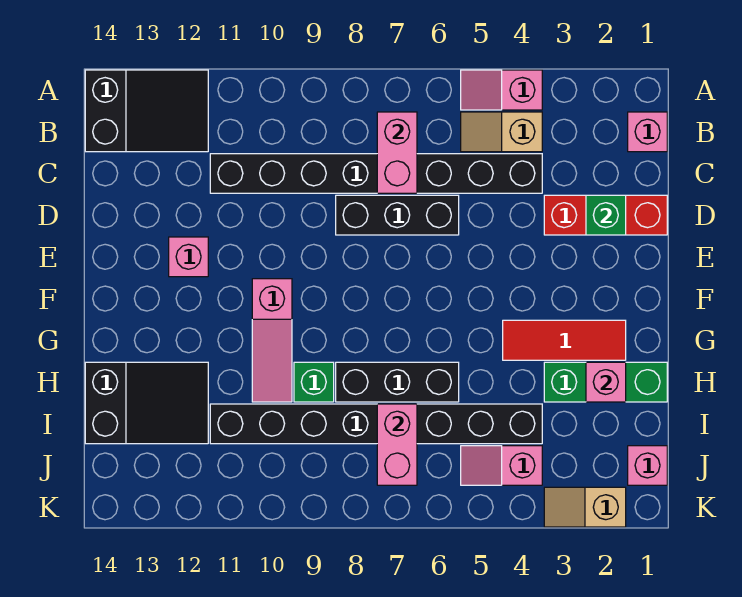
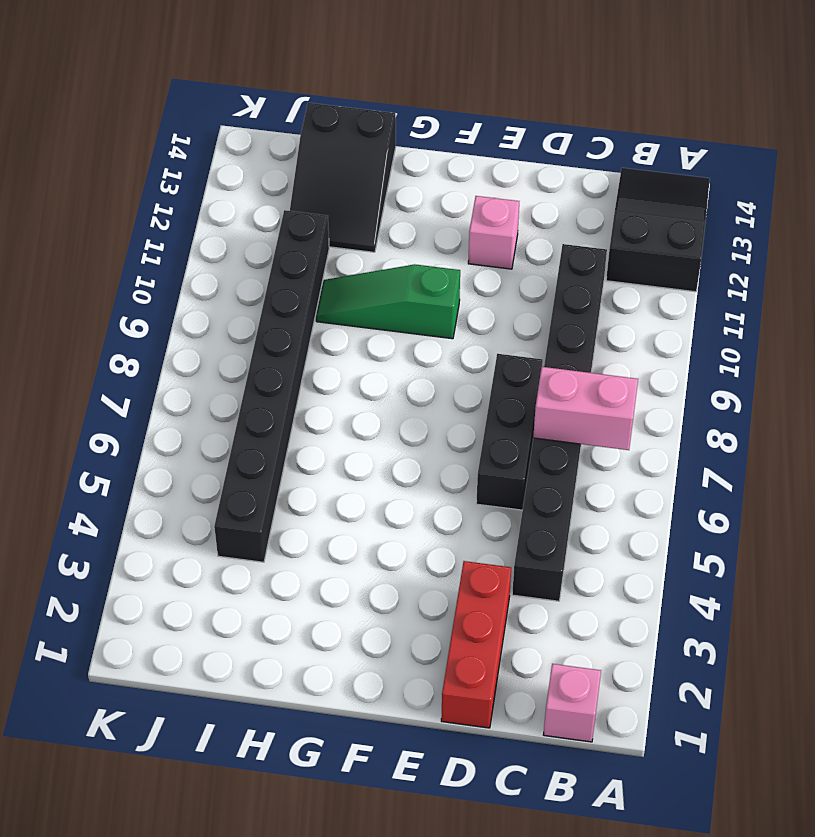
black slope A12:B14 level 1 top 12 -> black slope A12:B14 level 1 top 14
green slope F10:H10 level 1 top F -> pink slope F10:H10 level 1 top F
none -> pink slope A4:A5 level 1 top 4
none -> tan slope B4:B5 level 1 top 4
none -> red tile G2:G4 level 1

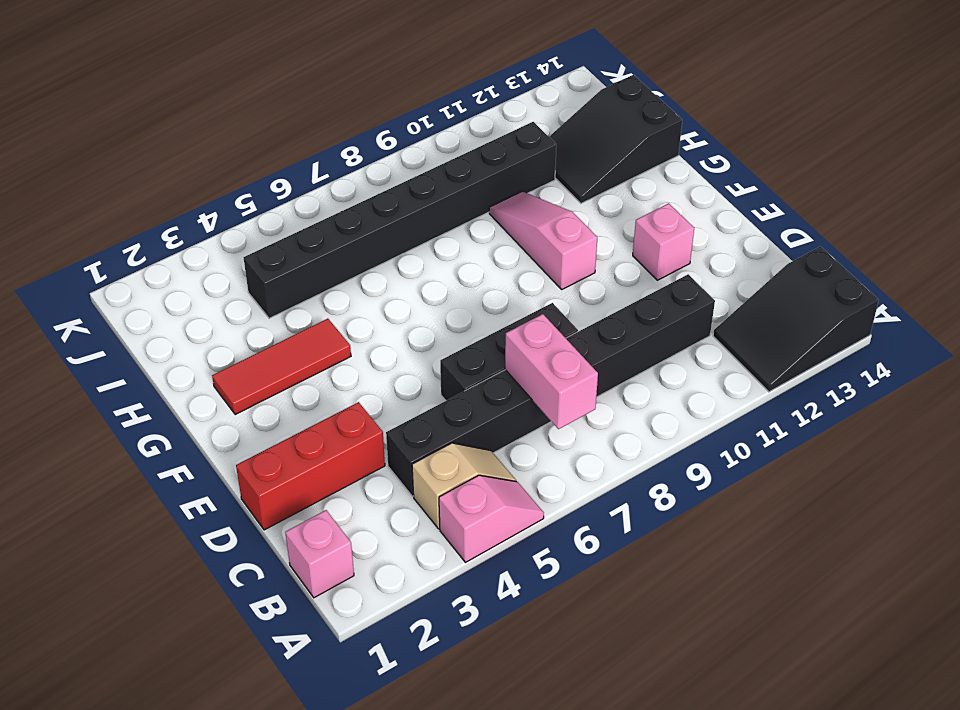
none -> green brick H1:H3 level 1
none -> black brick H6:H8 level 1
none -> green brick H9 level 1

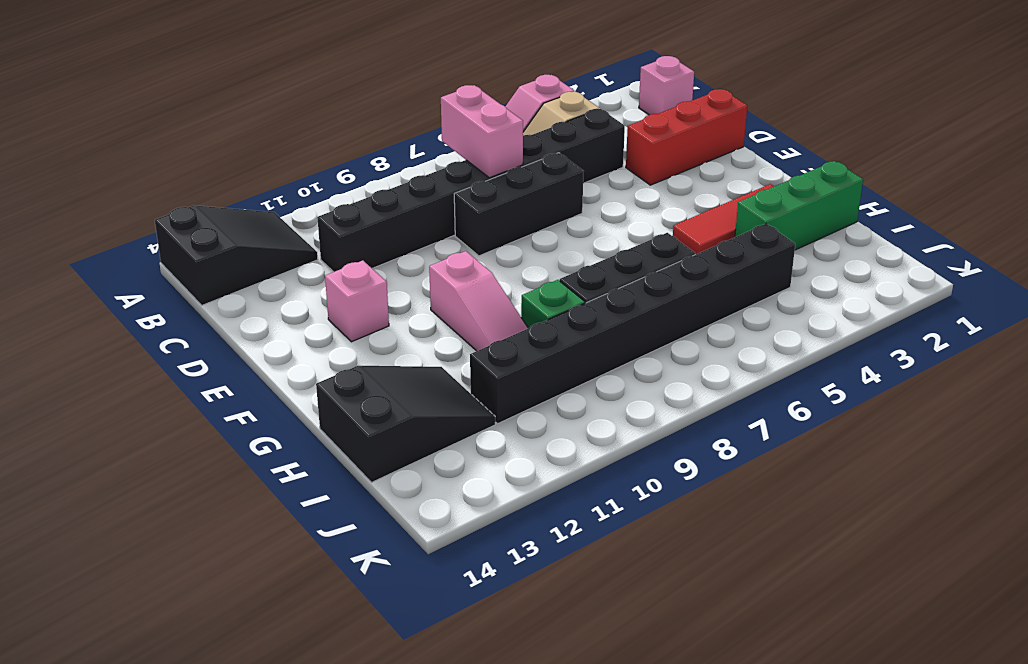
none -> pink brick J1 level 1
none -> pink slope J4:J5 level 1 top 4
none -> tan slope K2:K3 level 1 top 2

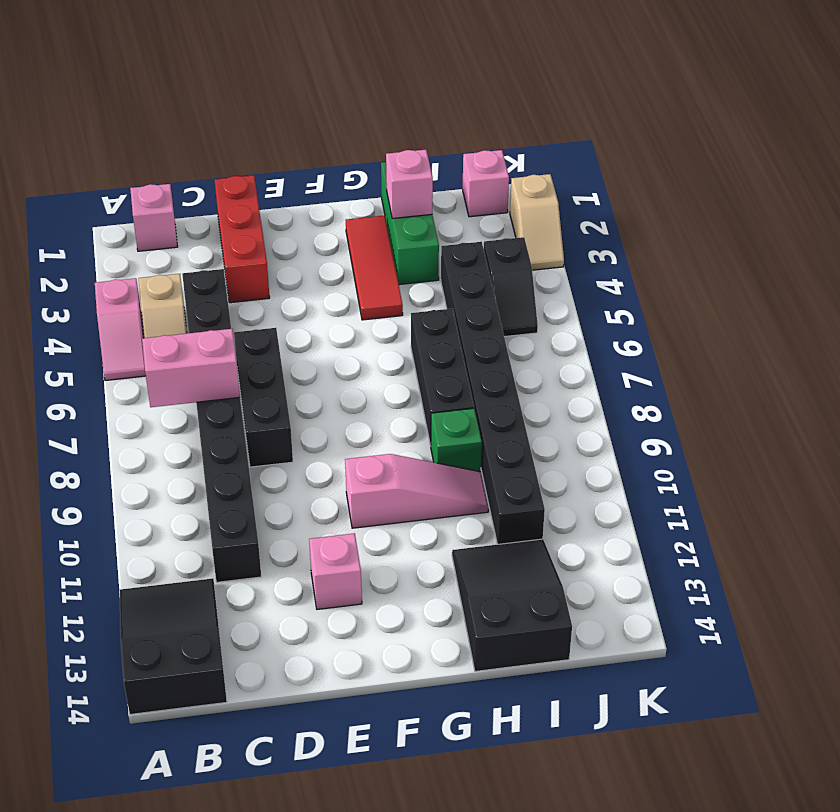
black slope J4:J5 level 1 top 4 -> pink slope J4:J5 level 1 top 4
none -> green brick D2 level 2
none -> pink brick I7:J7 level 2

